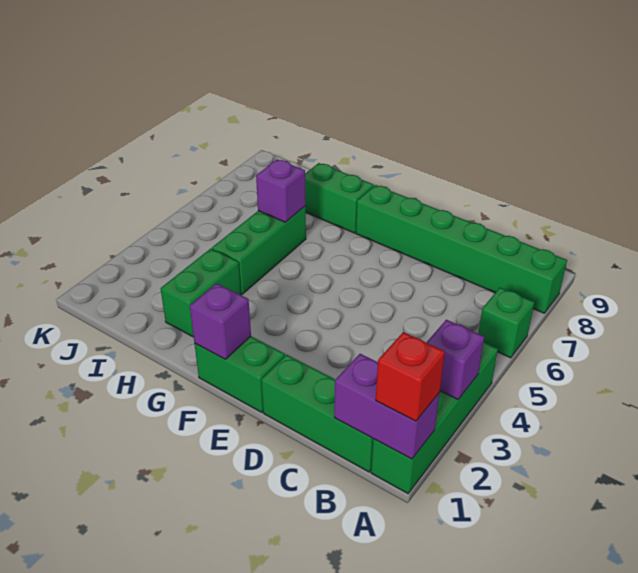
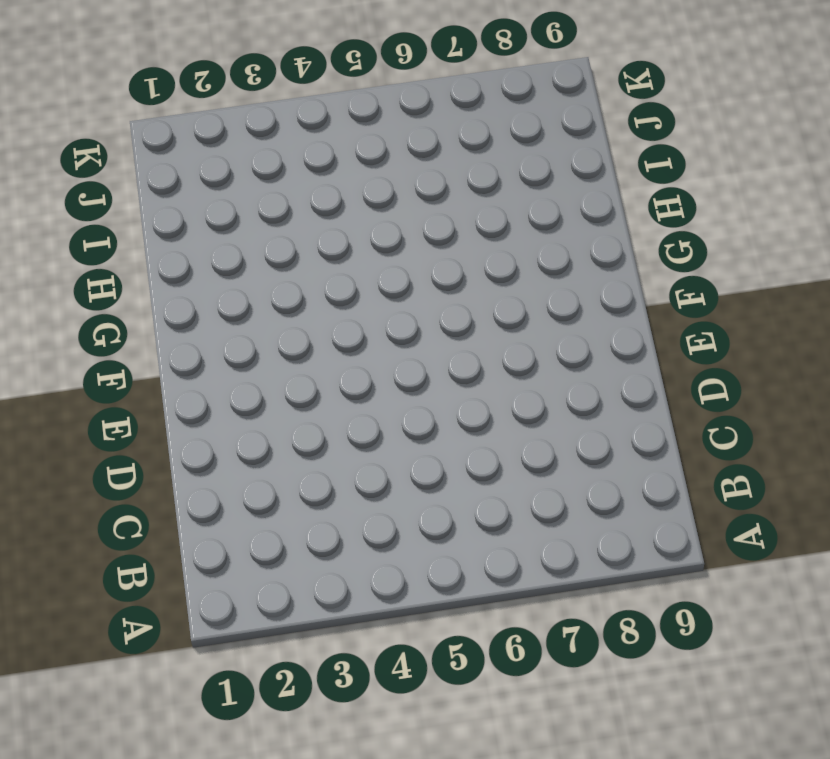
none -> green brick A1:A4 level 1
none -> green brick A6 level 1
none -> green brick A8:F8 level 1

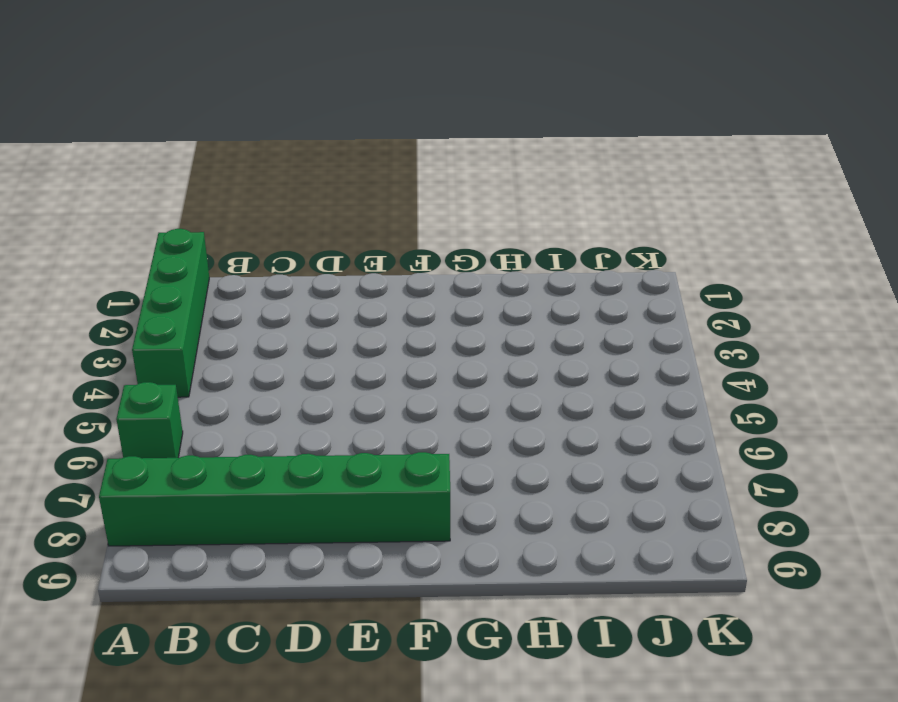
none -> green brick B1:D1 level 1
none -> green brick E1:F1 level 1
none -> green brick G8:H8 level 1

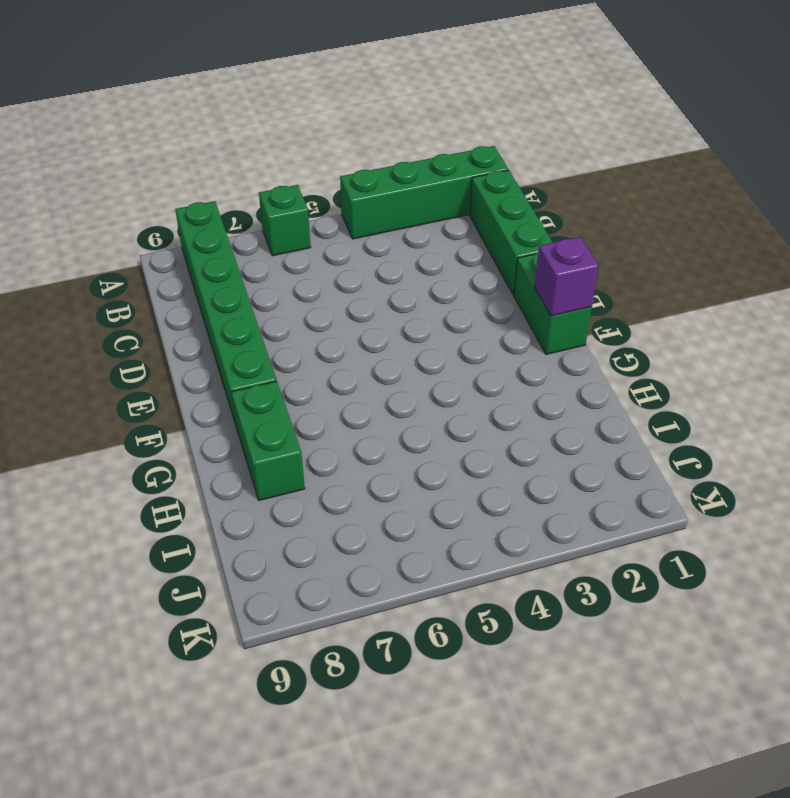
none -> green brick H2:H3 level 1
none -> green brick H4:H6 level 1
none -> purple brick A1:B1 level 2

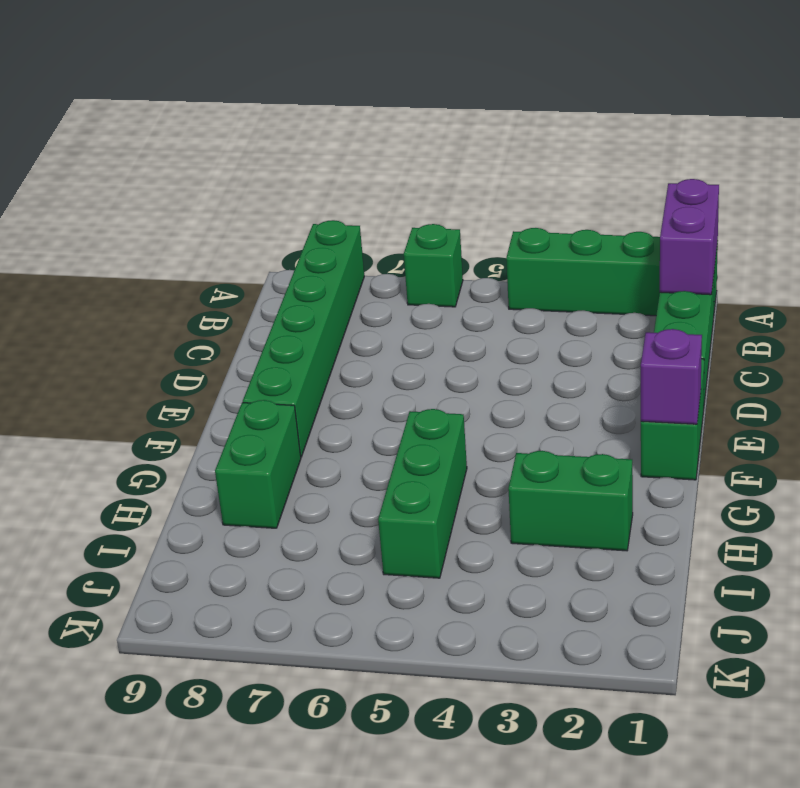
green brick G5:I5 level 1 -> green brick H4:H6 level 1
none -> purple brick A3 level 2
none -> purple brick H6 level 2
none -> red brick A1 level 3

